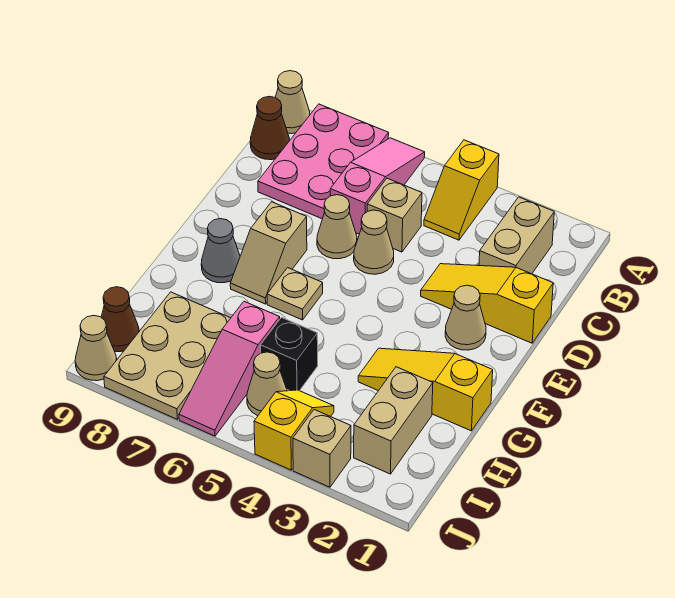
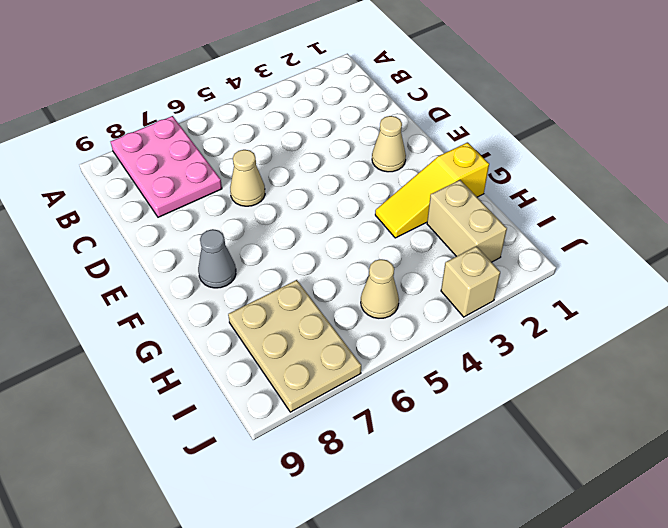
none -> yellow slope A4:B4 level 1 top A
none -> pink slope A6:C6 level 1 top C
none -> tan cone A9 level 1

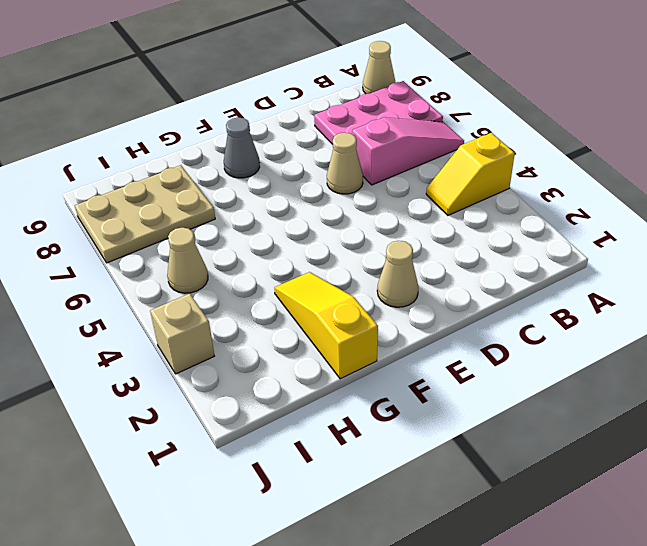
none -> tan brick B2:C2 level 1
none -> brown cone B9 level 1
none -> tan brick C5 level 1

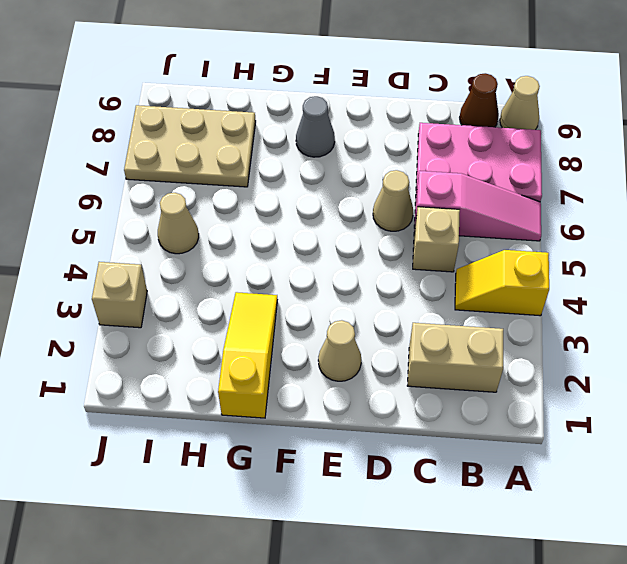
none -> yellow slope D1:D3 level 1 top 1
none -> tan cone D5 level 1
none -> tan slope E7:F7 level 1 top E

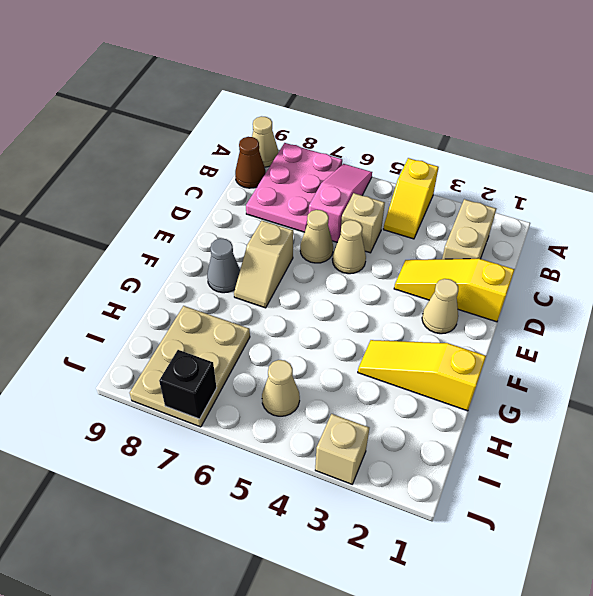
black brick J7 level 2 -> black brick H5 level 1
none -> tan plate F6 level 1
none -> tan brick H2:I2 level 1
none -> pink slope H6:J6 level 1 top H

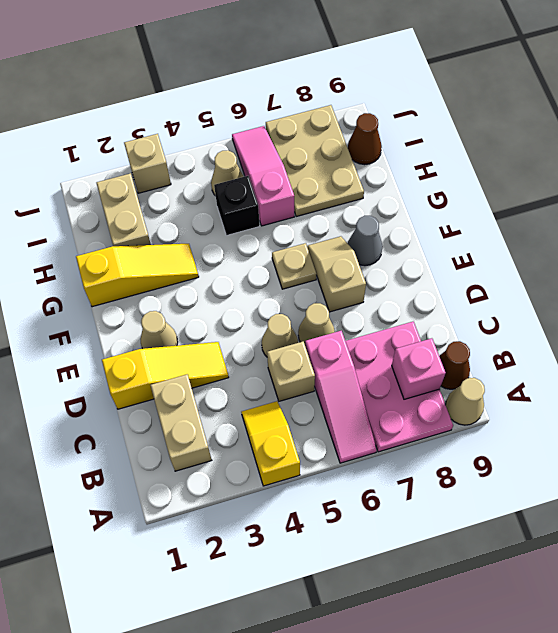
pink brick B8 level 2 -> none
none -> yellow slope I4:J4 level 1 top J
none -> tan cone J9 level 1

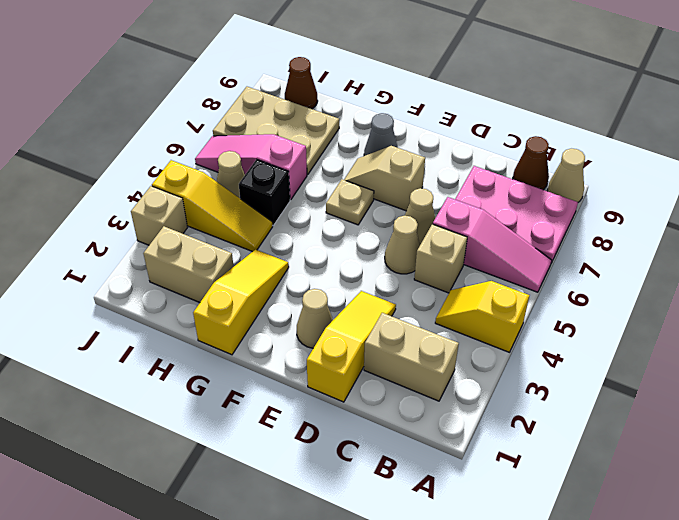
yellow slope H4:J4 level 1 top J -> yellow slope I4:J4 level 1 top J
none -> tan cone J9 level 1

